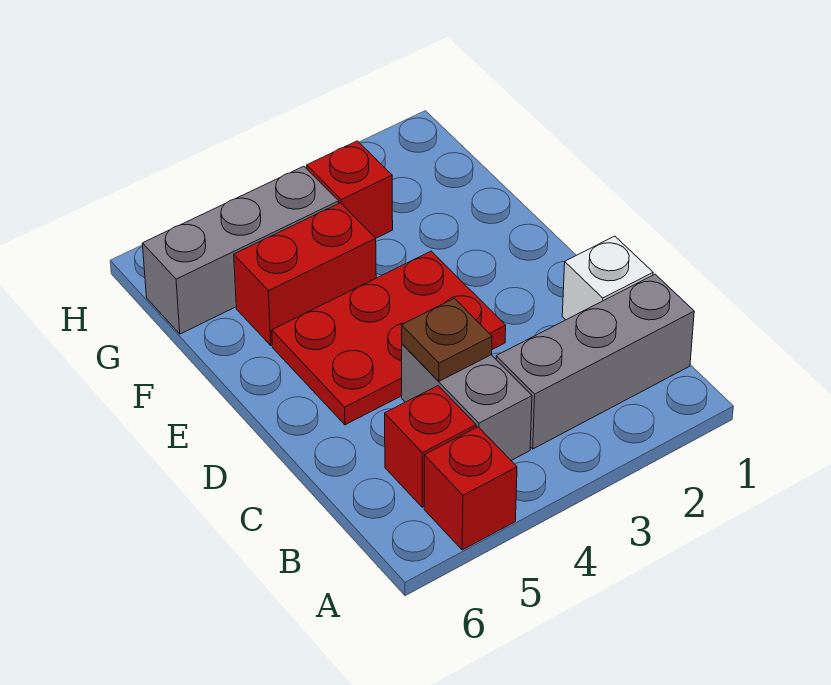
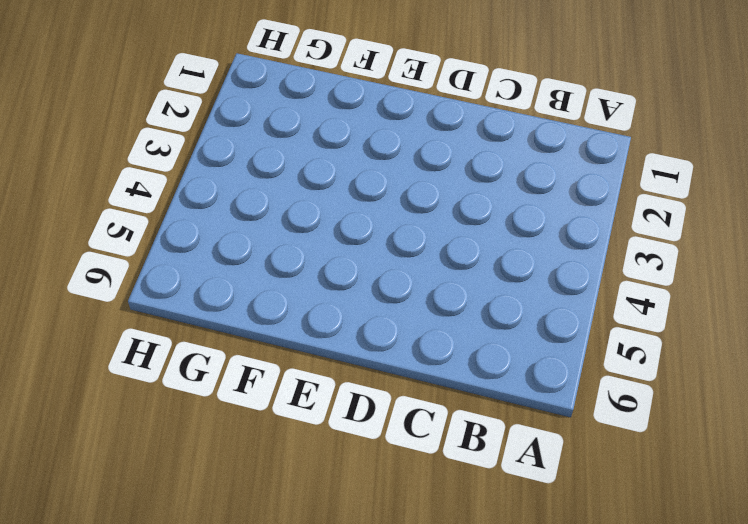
none -> red brick A5 level 1
none -> grey brick B1:B3 level 1

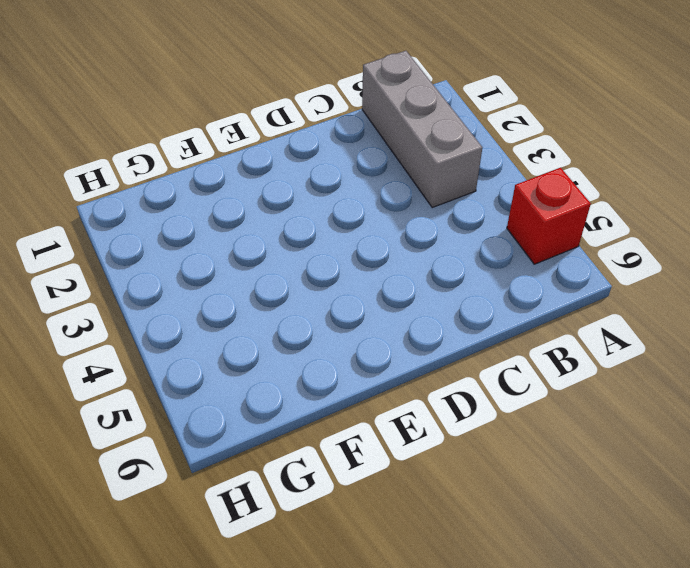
none -> grey brick B4:C4 level 1
none -> red brick B5 level 1

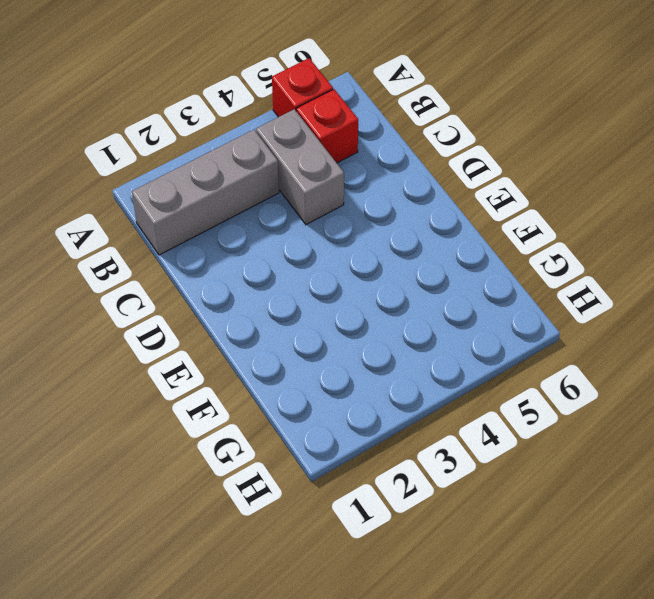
none -> white brick C1 level 1
none -> red plate D3:E5 level 1

